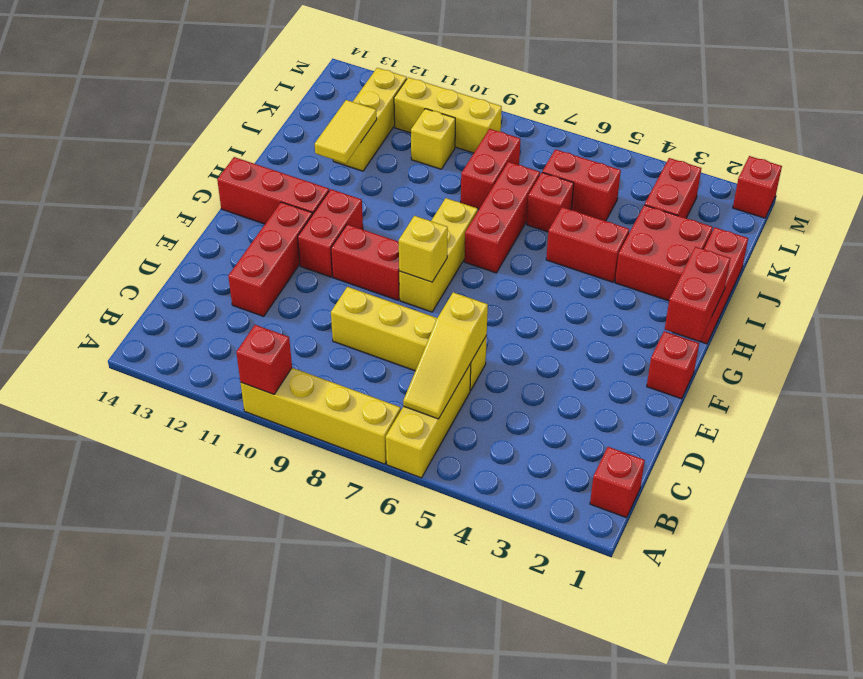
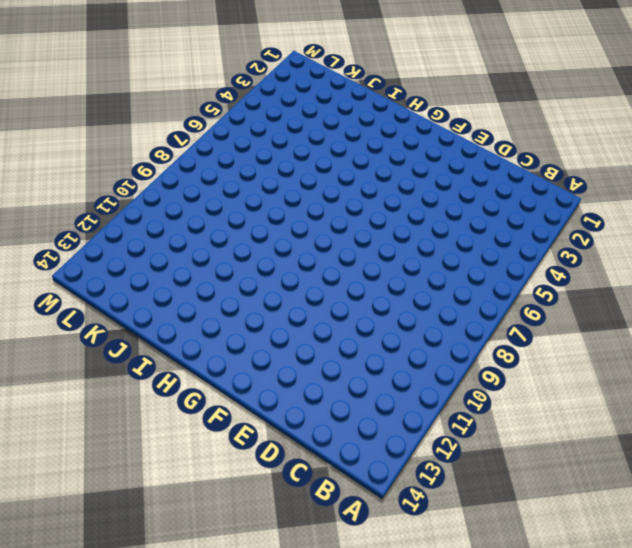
none -> yellow brick A6:C6 level 1
none -> yellow brick A7:A10 level 1
none -> red brick B1 level 1

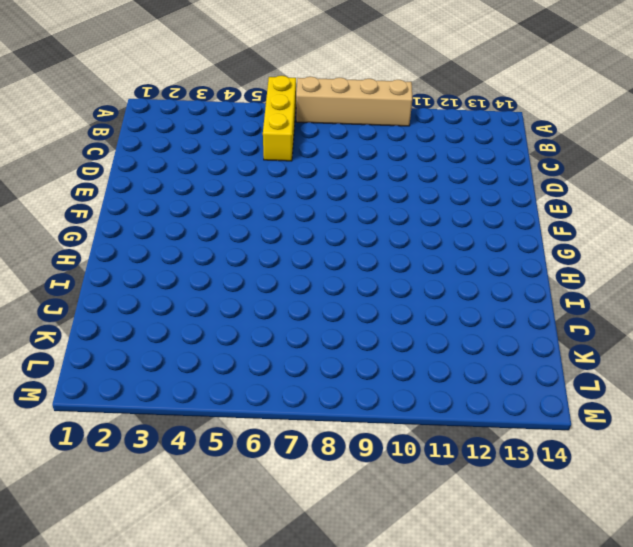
tan brick A7:A10 level 1 -> yellow brick A7:A10 level 1
none -> red brick B1 level 1
none -> yellow brick D6:D9 level 1
none -> red brick D12:F12 level 1

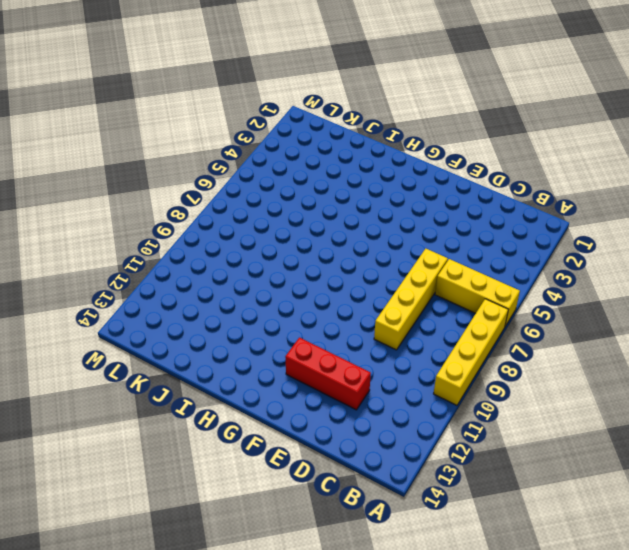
none -> red brick B1 level 1
none -> red brick F1 level 1
none -> yellow brick F8:H8 level 1

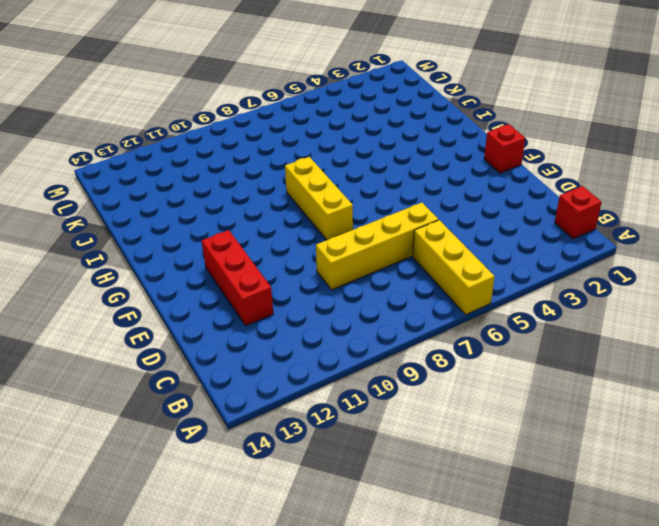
none -> yellow brick A7:A10 level 1
none -> red brick F9:F10 level 1
none -> red brick F11:G11 level 1

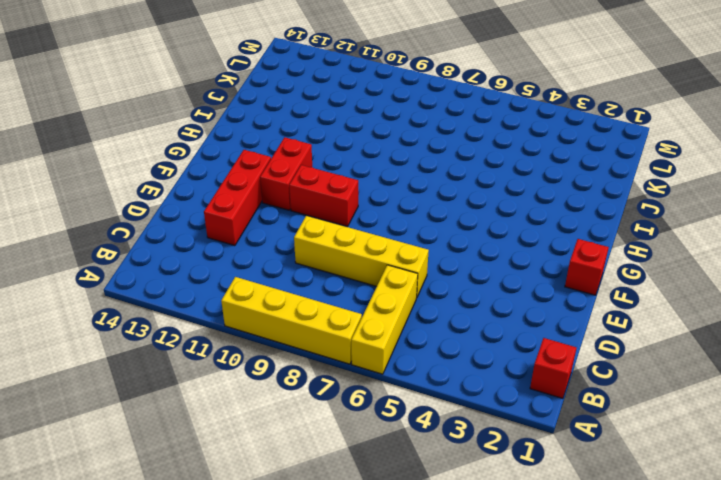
none -> yellow brick F8:H8 level 1
none -> red brick G12:G14 level 1
none -> red brick H1:J1 level 1

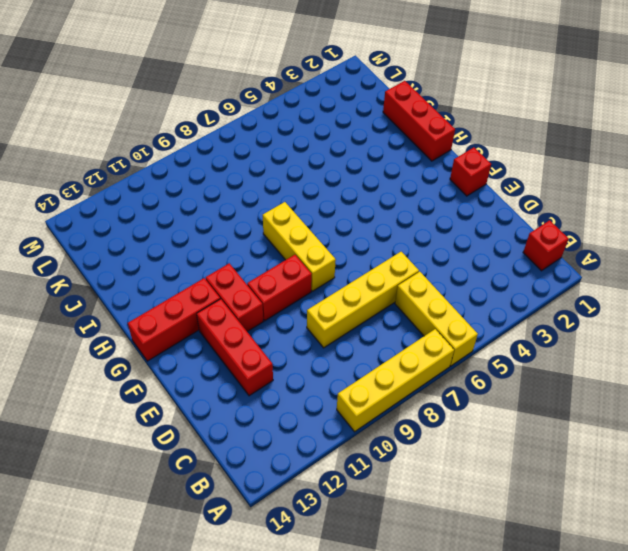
none -> red brick H7:J7 level 1
none -> red brick I2:J3 level 1
none -> red brick I4:I5 level 1

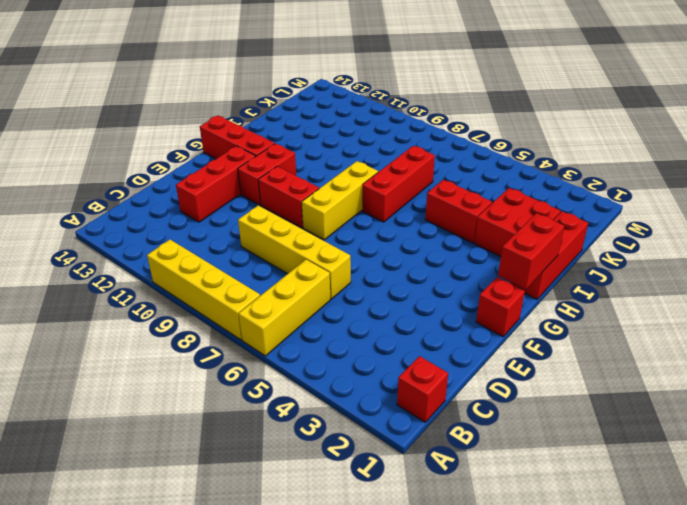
none -> red brick J6 level 1
none -> red brick J8:K8 level 1
none -> yellow brick J12:L12 level 1

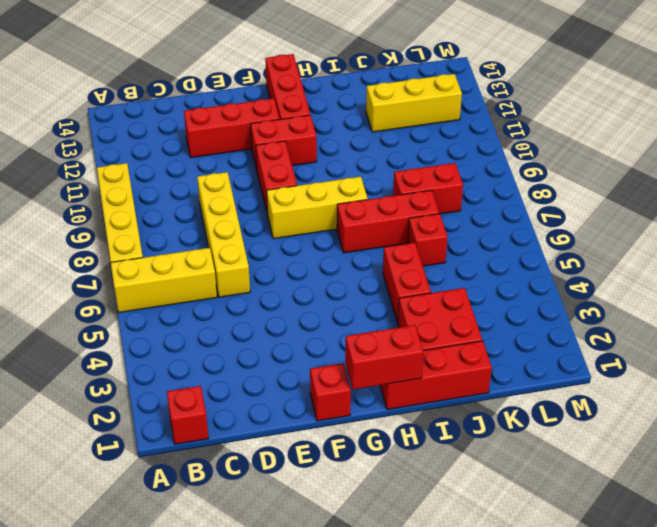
none -> red brick K3:L3 level 1
none -> red brick K5:K6 level 1
none -> yellow brick K10 level 1

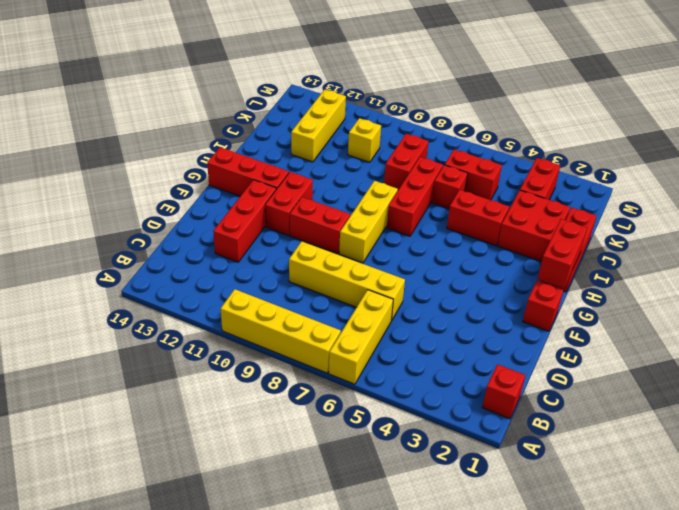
none -> yellow brick L9:L11 level 1
none -> red brick M1 level 1
none -> red brick A10 level 2

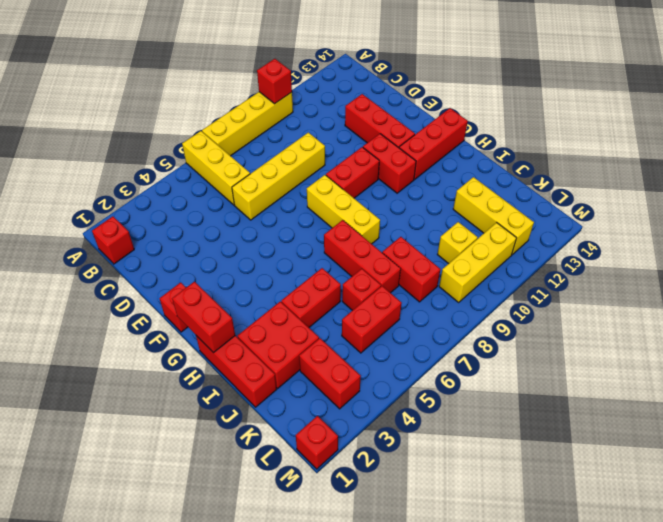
none -> yellow slope B6:D6 level 2 top D
none -> yellow brick F8 level 2
none -> yellow tile I12:J12 level 2

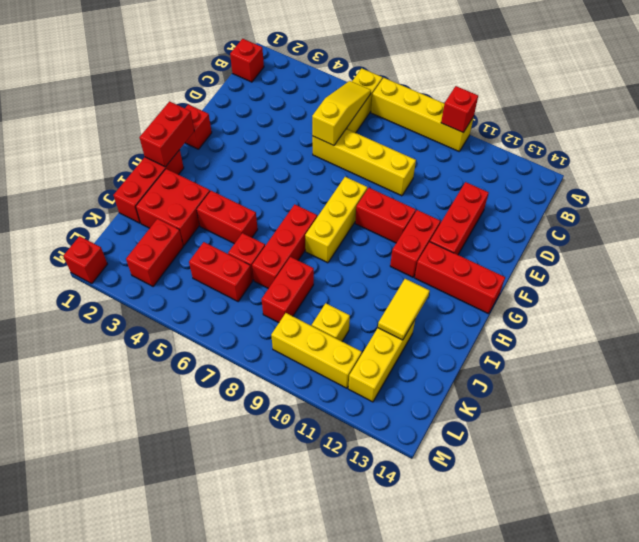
none -> yellow brick F8 level 2

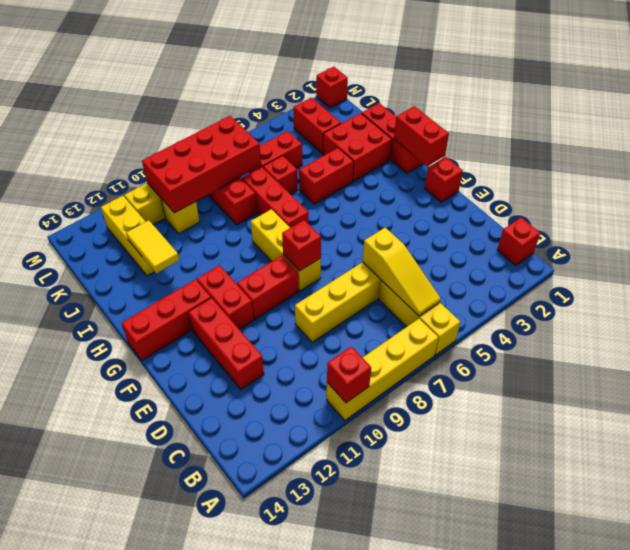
red brick F8 level 2 -> yellow brick F8 level 2
red brick K7:L10 level 2 -> none

